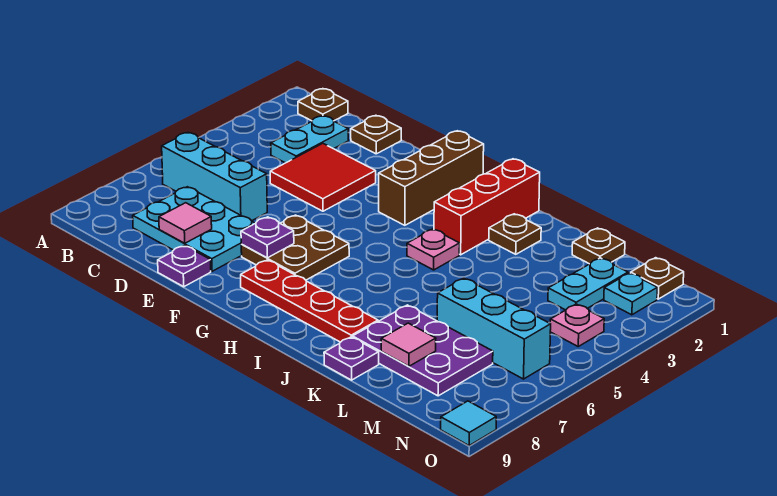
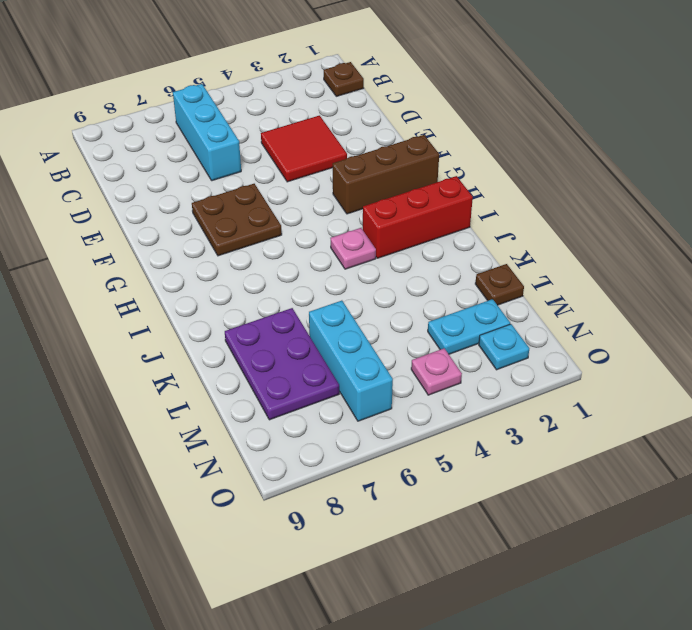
none -> cyan plate C2:C3 level 1
none -> cyan plate C7:E8 level 1
none -> brown plate D1 level 1

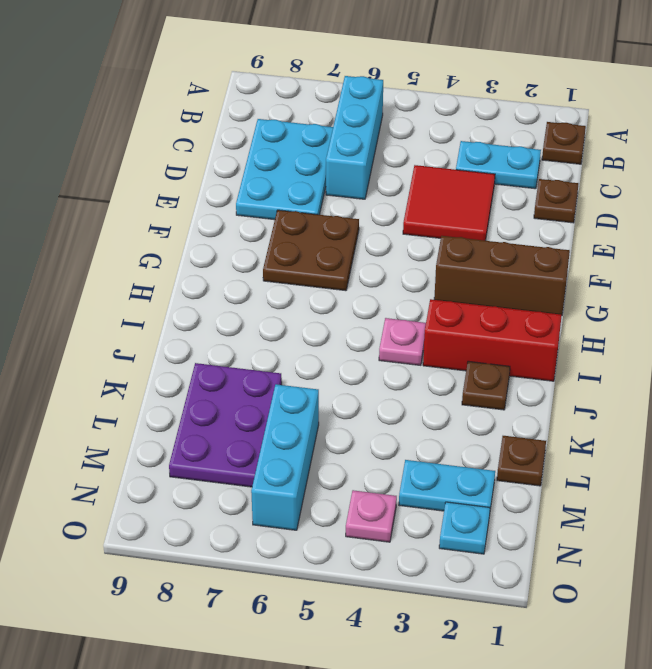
none -> purple plate E9 level 1
none -> red plate G8:J8 level 1
none -> purple plate K9 level 1

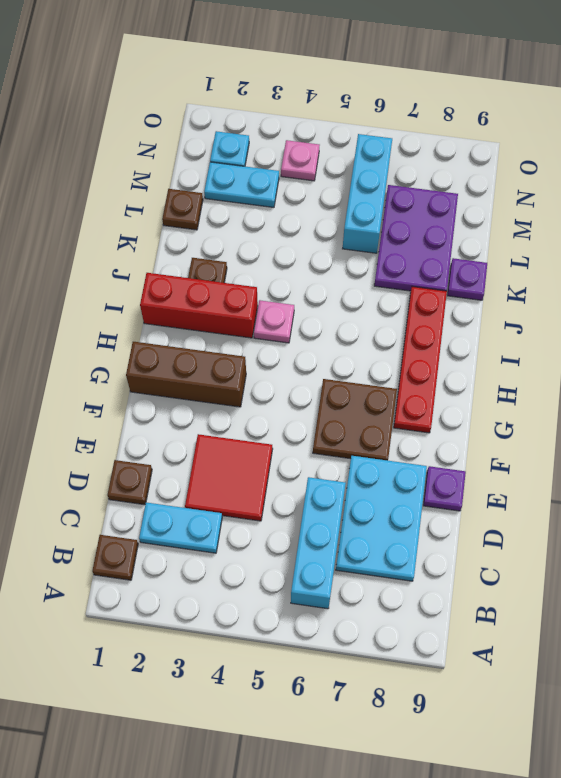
none -> brown plate N1 level 1
none -> cyan tile O9 level 1
none -> pink tile D8 level 2

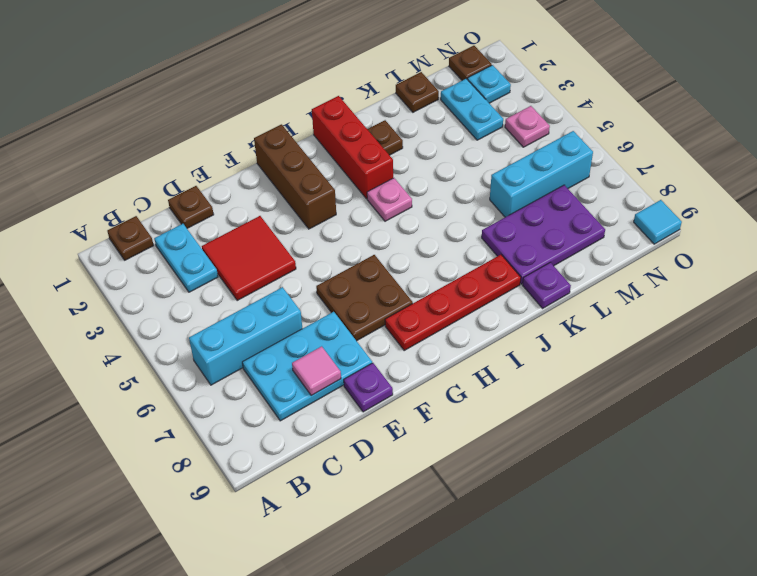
none -> purple plate F7 level 2
none -> pink tile L8 level 2

